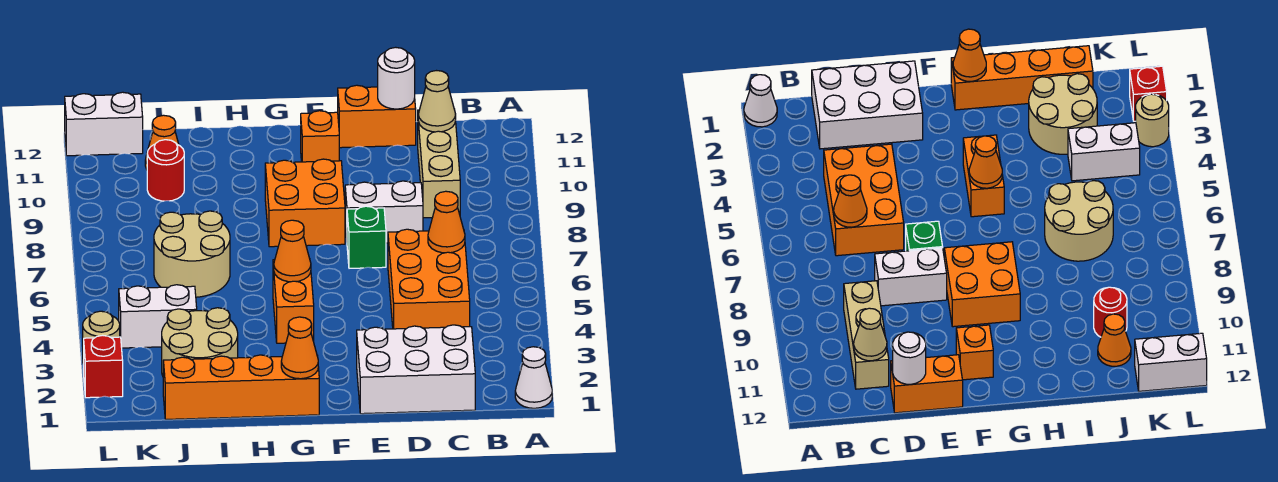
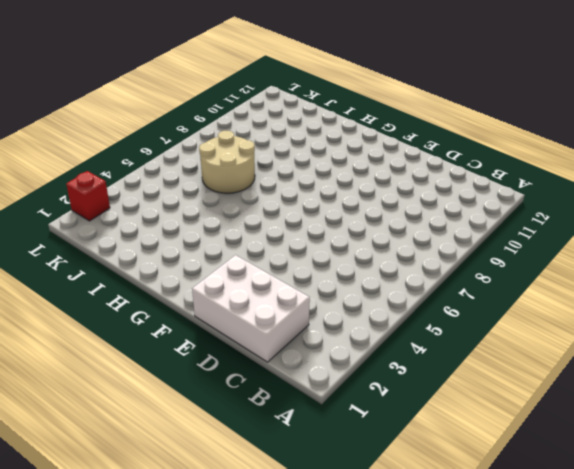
none -> white cone A1 level 1
none -> orange brick C4:D6 level 1
none -> tan brick C9:C11 level 1

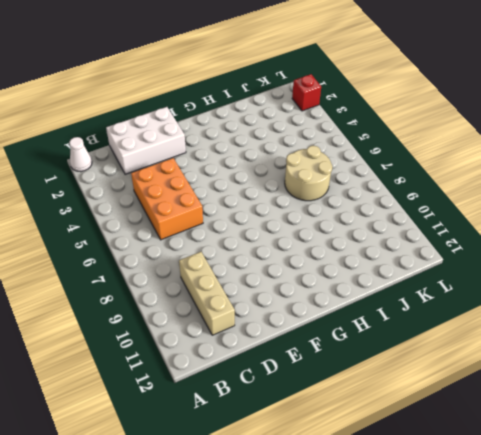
none -> white brick D8:E8 level 1
none -> orange brick D12:E12 level 1
none -> green brick E7 level 1

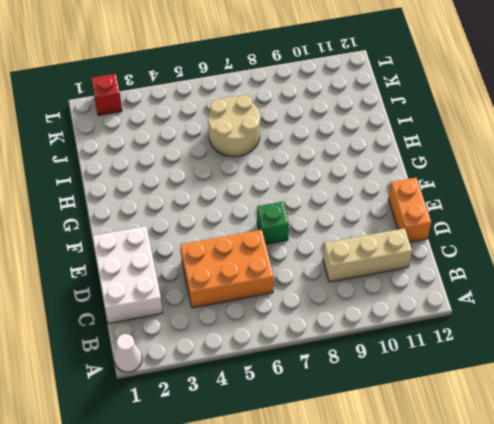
none -> white brick D8:E8 level 1
none -> orange brick F8:G9 level 1
none -> orange brick F11 level 1

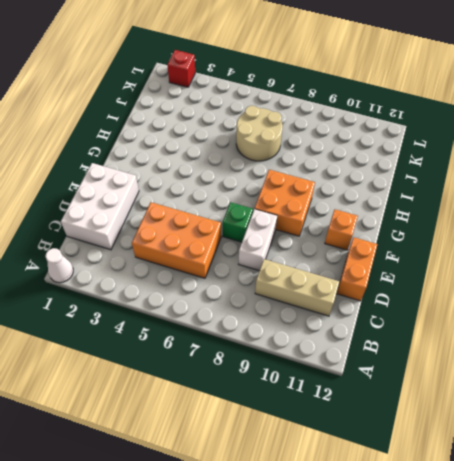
none -> orange brick G1:J1 level 1
none -> orange brick G4:G5 level 1
none -> tan round brick I2:J3 level 1

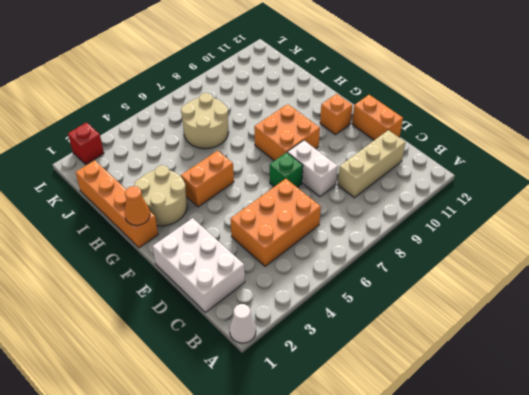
tan round brick G2:H3 level 1 -> tan round brick I2:J3 level 1
none -> white brick J4:K4 level 1
none -> red round brick J10 level 1
none -> orange cone J11 level 1

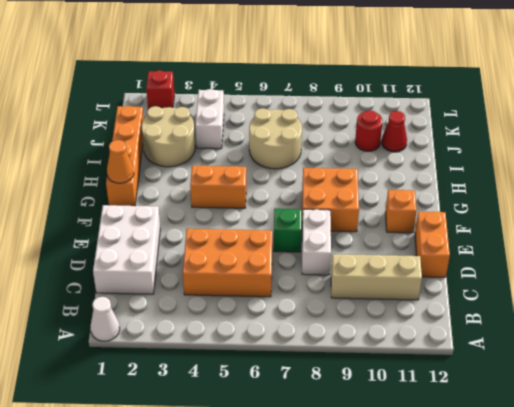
red cone J11 level 1 -> orange cone J11 level 1
none -> white brick K12:L12 level 1
none -> tan round brick L3 level 1
none -> orange cone C6 level 2

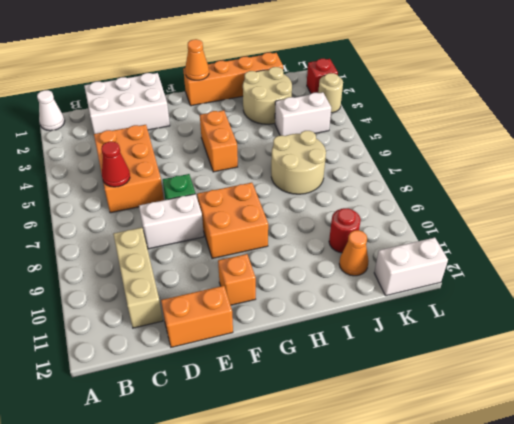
red cone C6 level 2 -> orange cone C6 level 2
none -> tan cone C11 level 2
none -> white round brick D12 level 2
none -> orange cone G5 level 2

